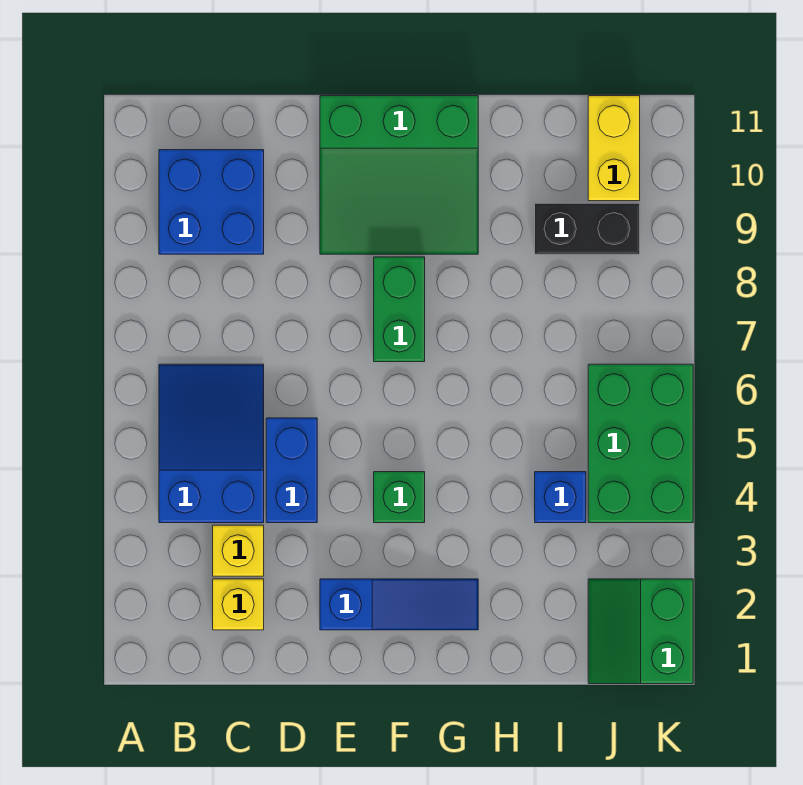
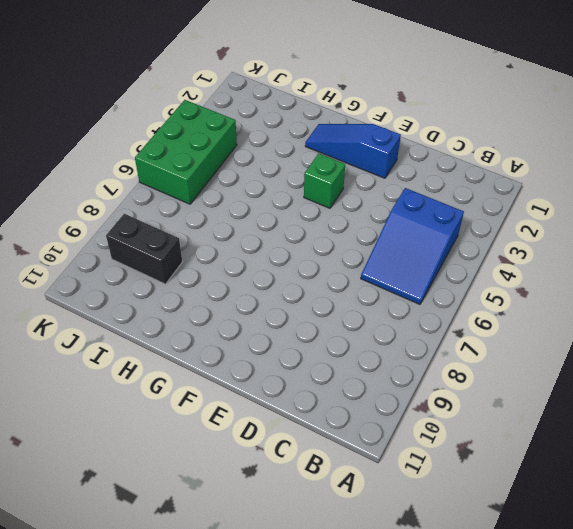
none -> blue brick B9:C10 level 1
none -> yellow brick C2 level 1
none -> yellow brick C3 level 1

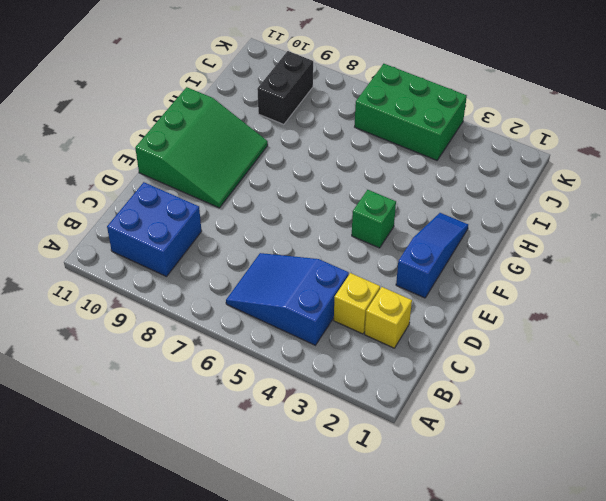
none -> blue brick D4:D5 level 1
none -> green brick F7:F8 level 1
none -> blue brick I4 level 1

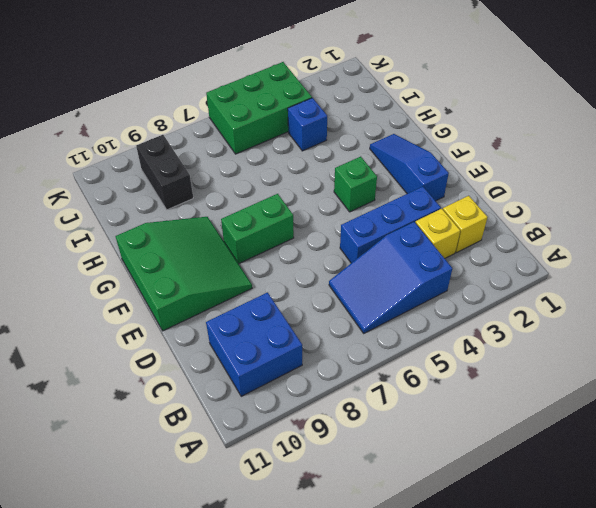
blue brick D3:D5 level 1 -> blue brick D4:D5 level 1
none -> green slope J1:K2 level 1 top K
none -> yellow brick J10:J11 level 1

